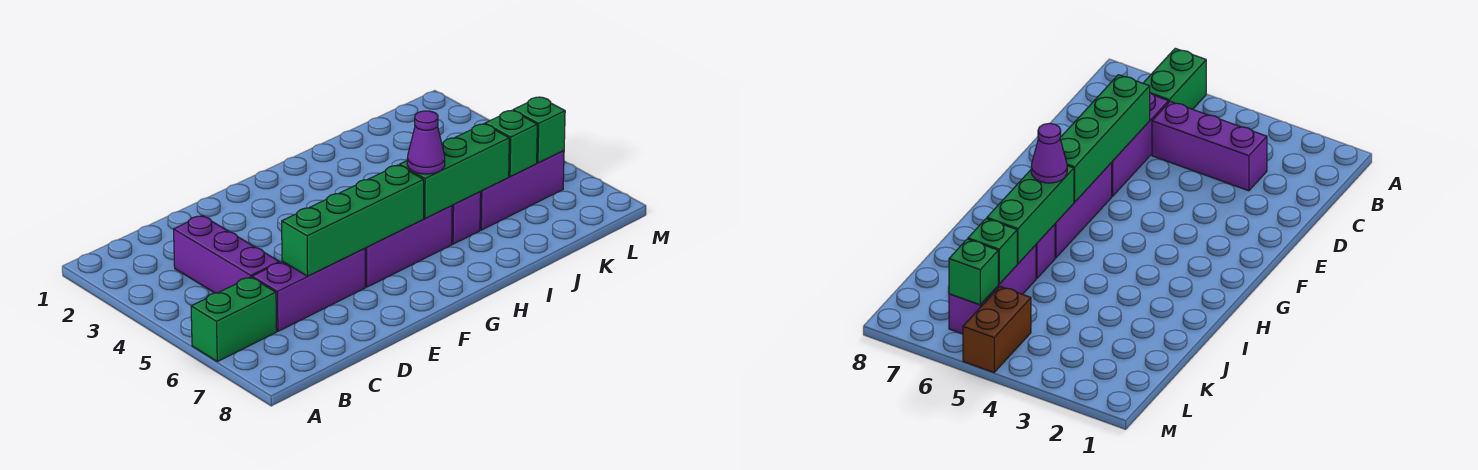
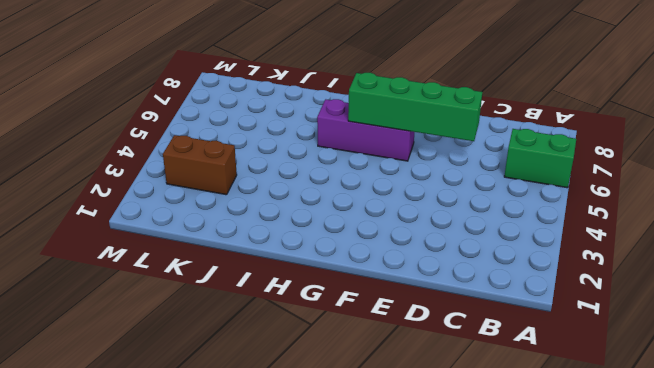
brown brick K3:L3 level 1 -> brown brick L5:M5 level 1
none -> purple brick C3:C5 level 1
none -> purple brick C6:E6 level 1
none -> purple brick I6 level 1

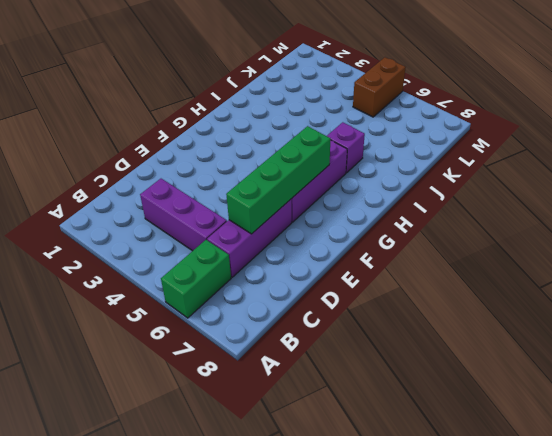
none -> purple brick J6:L6 level 1
none -> green brick H6:J6 level 2
none -> green brick K6 level 2

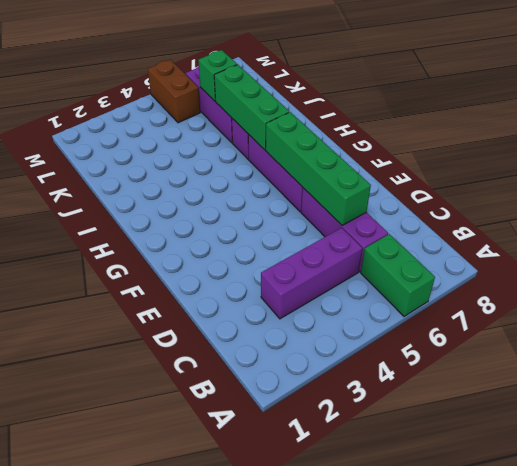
none -> green brick L6 level 2
none -> purple cone H6 level 3

